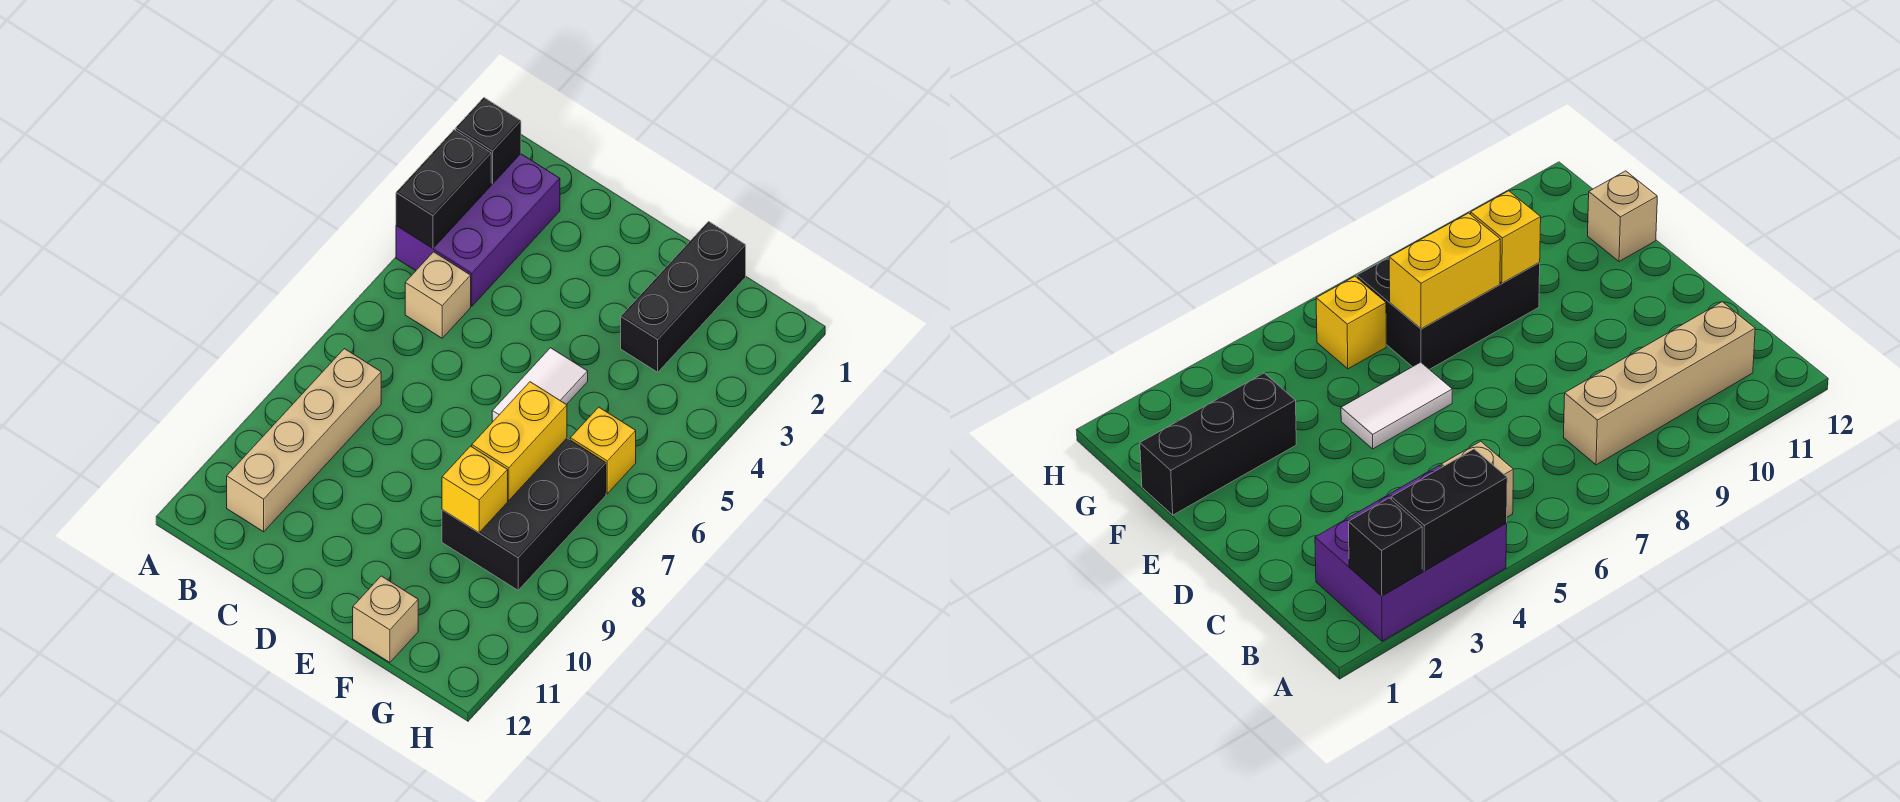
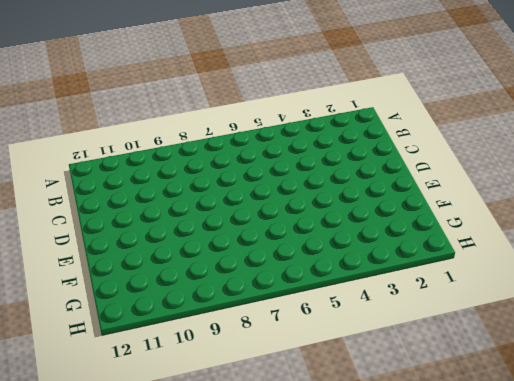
none -> purple brick A2:B4 level 1
none -> tan brick B5 level 1
none -> tan brick B8:B11 level 1

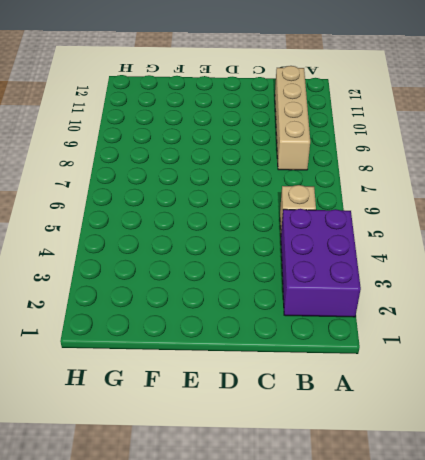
none -> white tile E5:E6 level 1
none -> black brick F1:F3 level 1
none -> black brick F7:G9 level 1

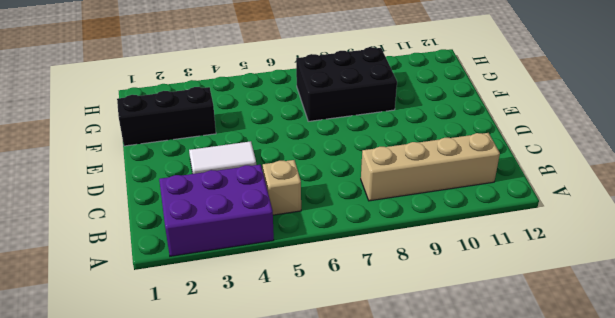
white tile D3:D4 level 1 -> white tile E5:E6 level 1
none -> tan brick F12 level 1
none -> yellow brick G6 level 1
none -> black brick A2 level 2

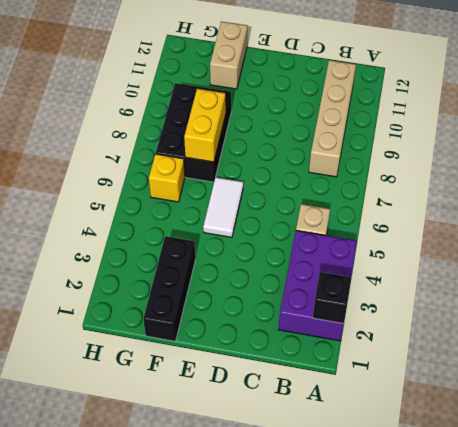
tan brick F11:F12 level 1 -> tan brick F12 level 1
none -> black brick A3:A4 level 2
none -> yellow brick F9 level 2

